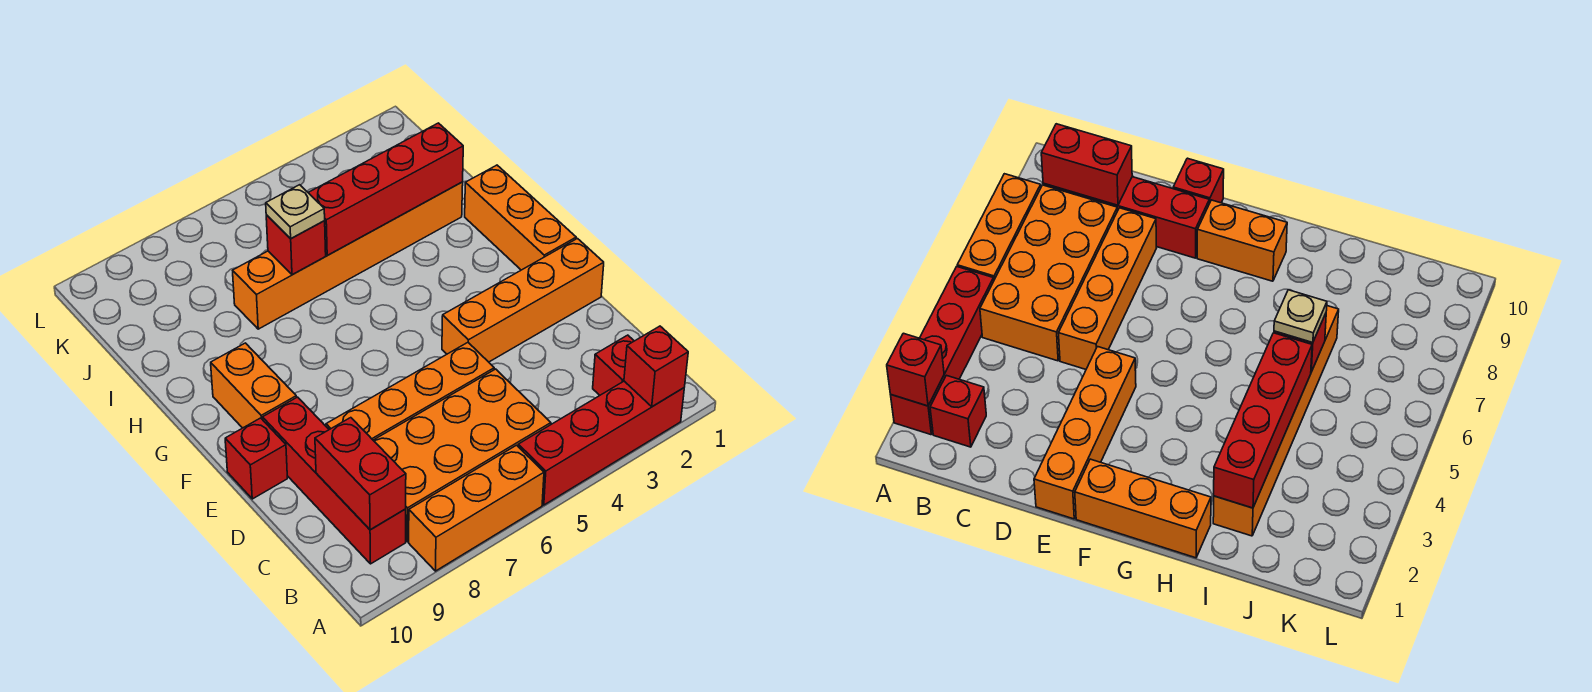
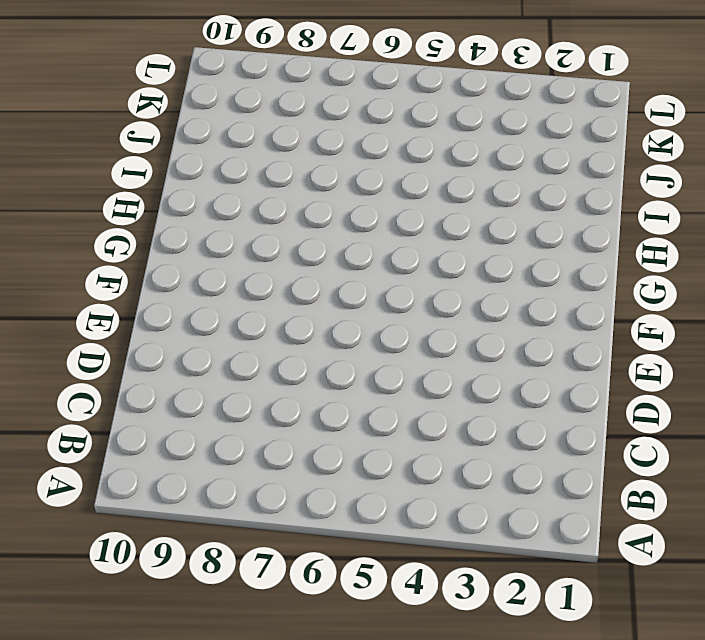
none -> red brick A2:A5 level 1
none -> orange brick A6:A8 level 1
none -> red brick B2 level 1

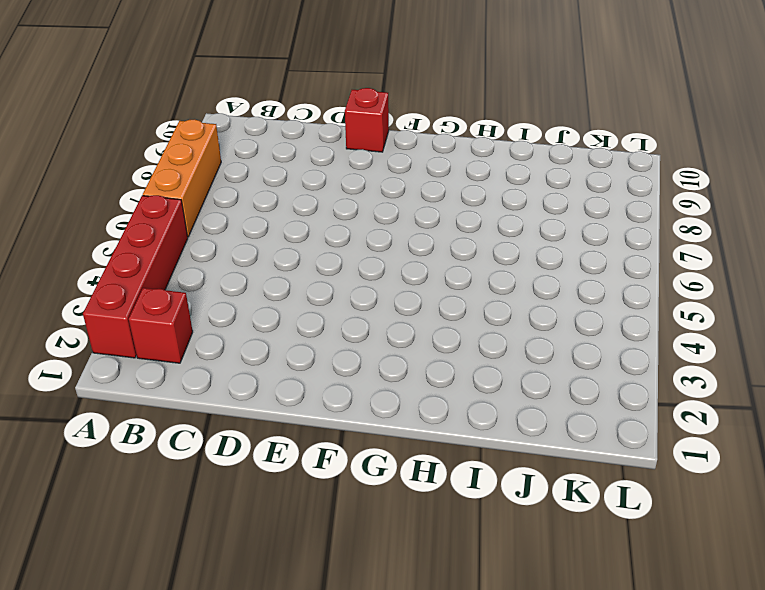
none -> orange brick B5:C8 level 1
none -> red brick B9:E9 level 1
none -> orange brick D5:D8 level 1

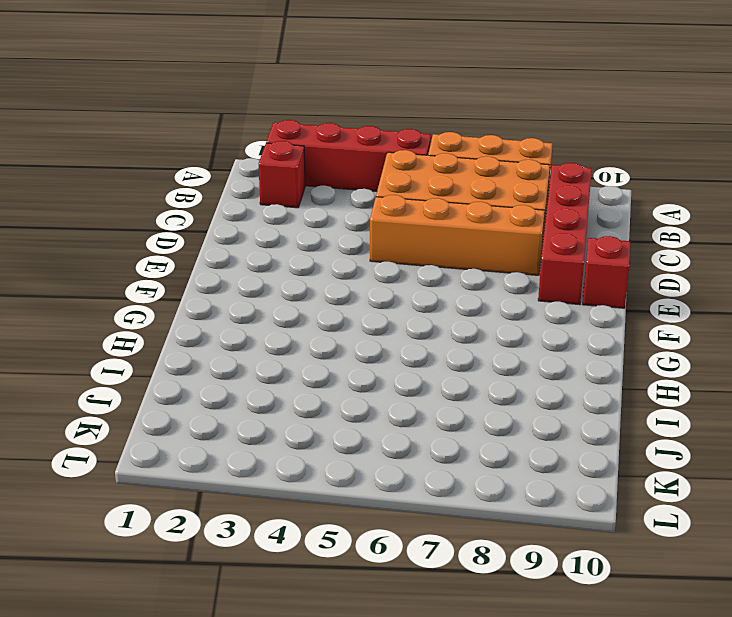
none -> orange brick E1:E4 level 1
none -> orange brick F1:H1 level 1
none -> orange brick F9:G9 level 1

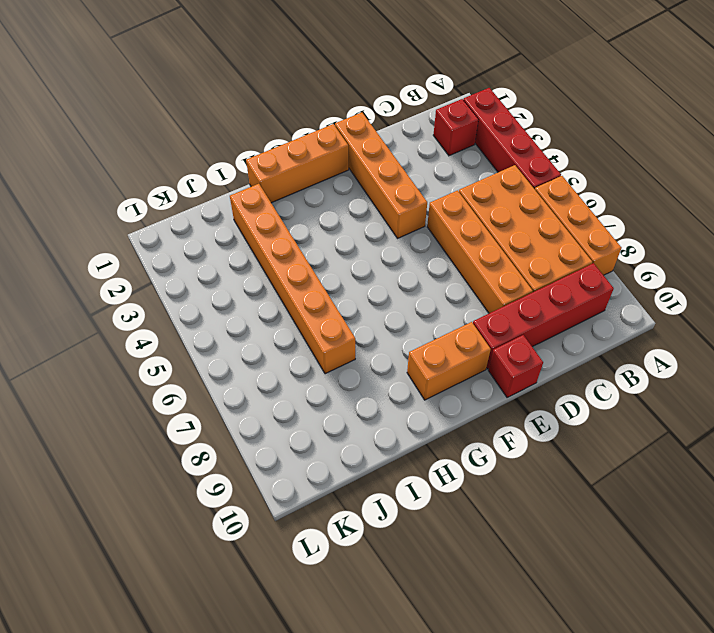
none -> red brick A2 level 2
none -> red brick B9:C9 level 2
none -> red brick I2:I5 level 2

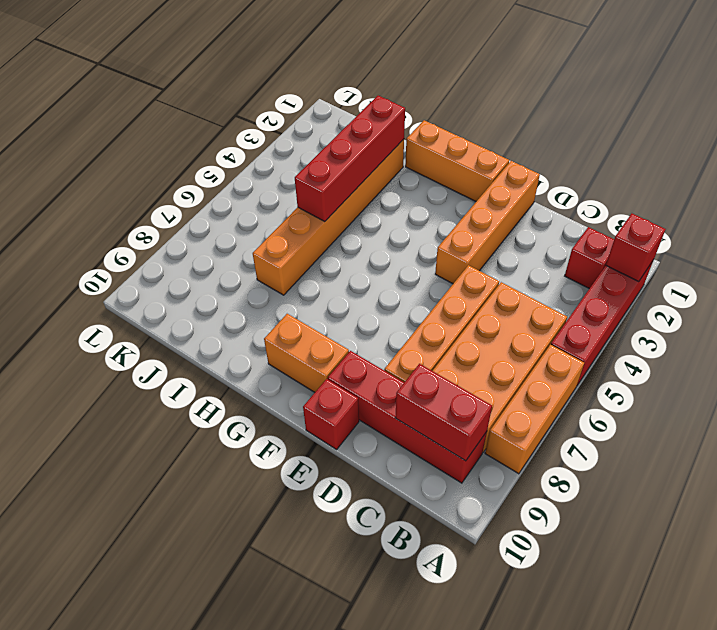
none -> red brick I6 level 2
none -> tan plate I6 level 3

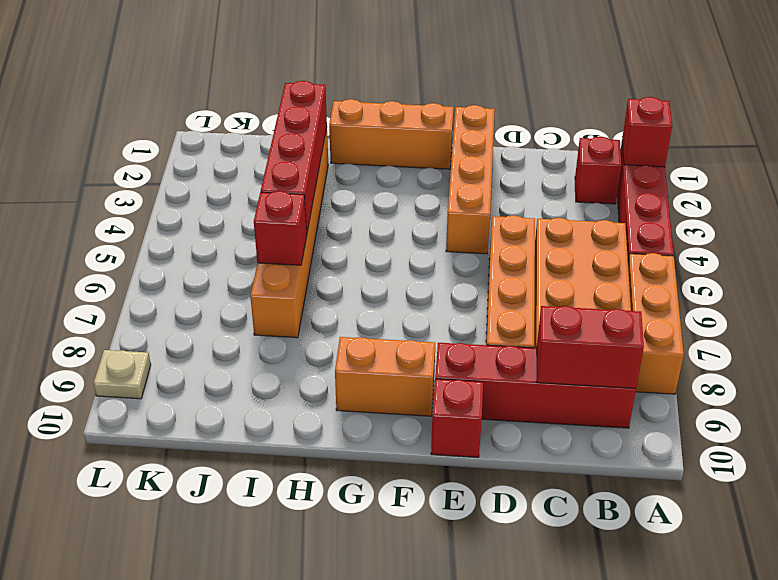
tan plate L9 level 1 -> tan plate I6 level 3

